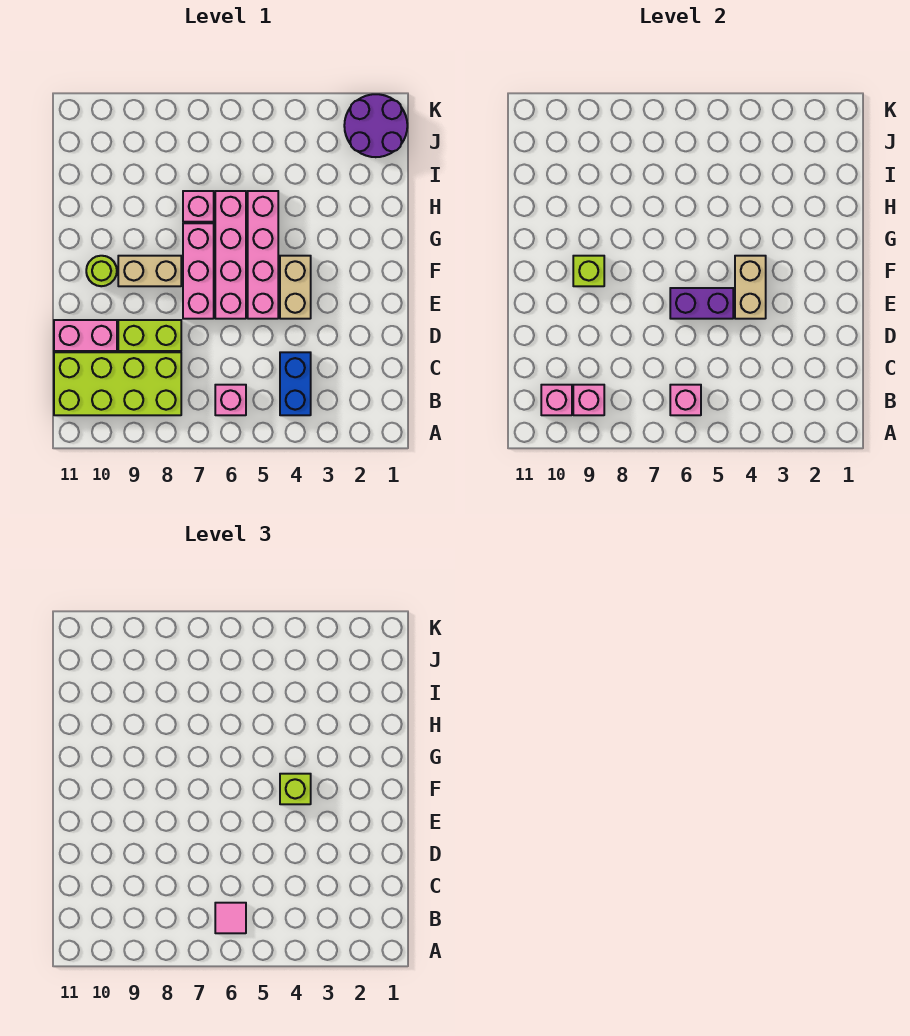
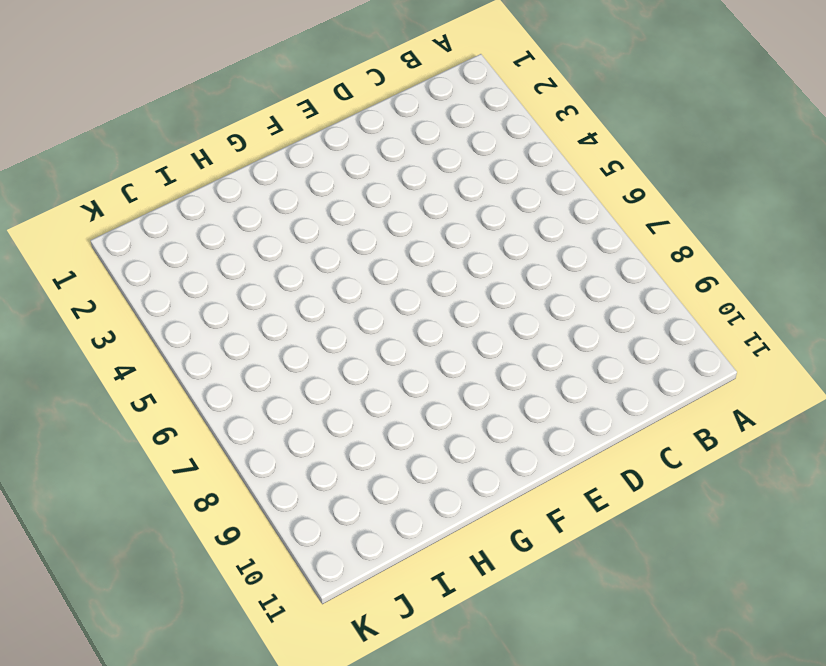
none -> blue brick B4:C4 level 1
none -> pink brick B6 level 1
none -> lime brick B8:C11 level 1

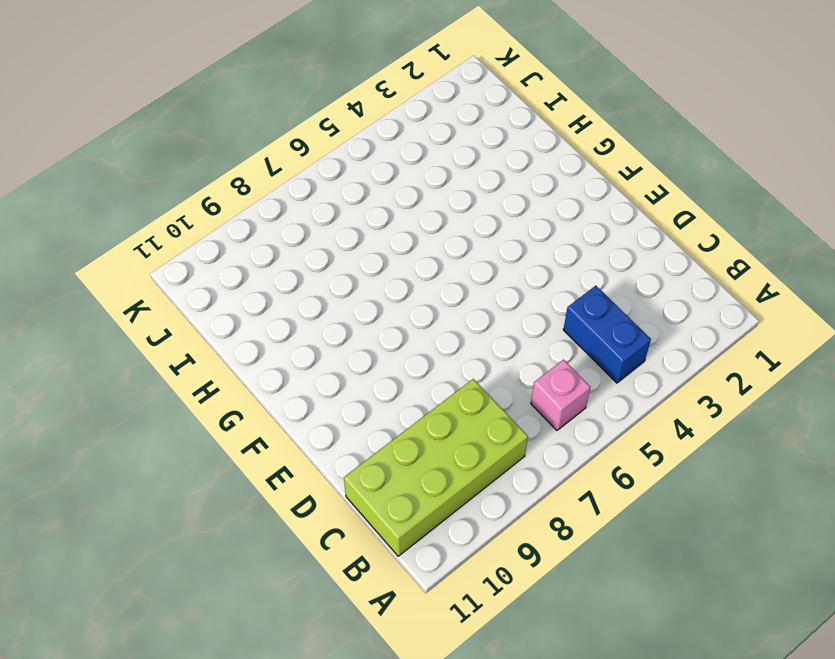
none -> lime brick D8:D9 level 1
none -> pink brick D10:D11 level 1
none -> tan brick E4:F4 level 1

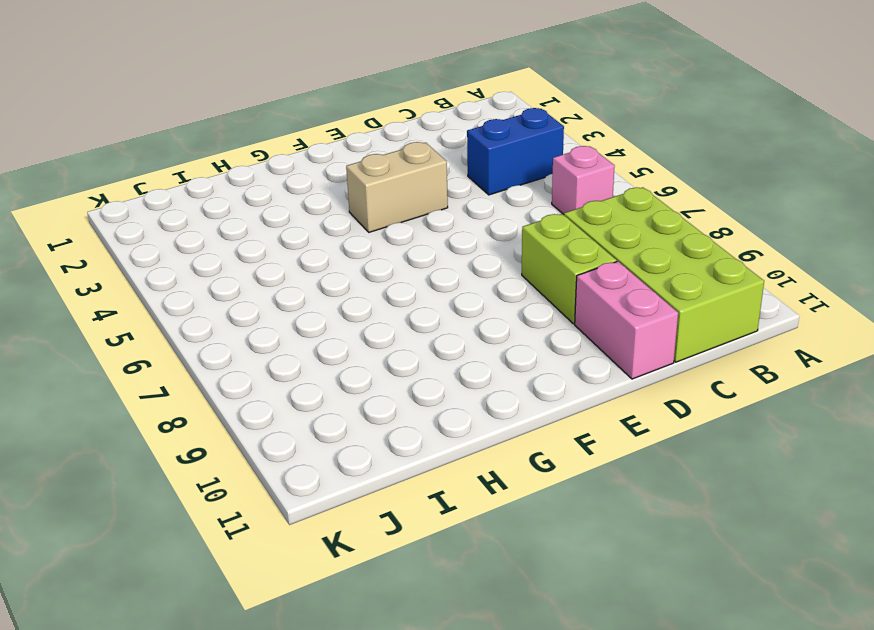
none -> pink brick E5:H5 level 1
none -> pink brick E6:H6 level 1
none -> pink brick E7:G7 level 1

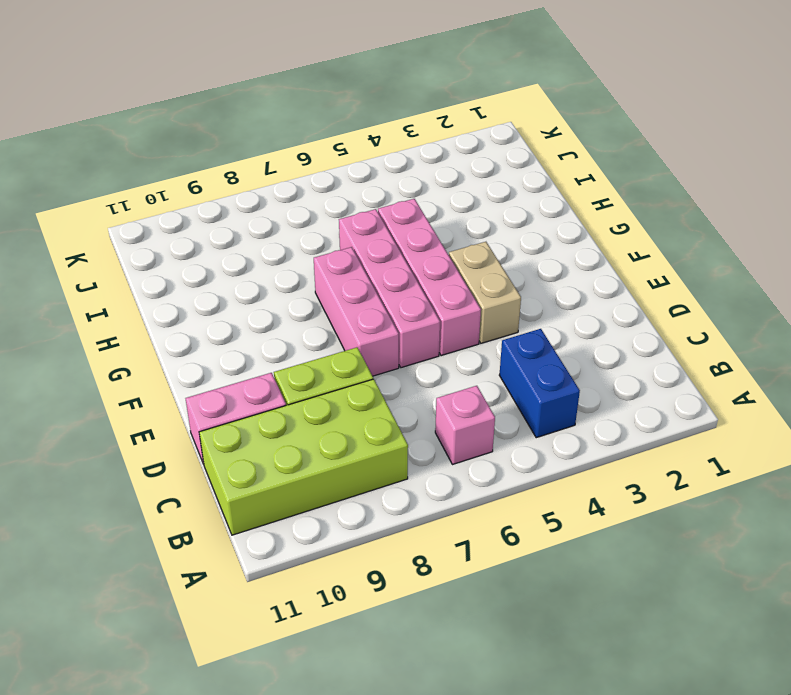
none -> tan brick F8:F9 level 1
none -> lime round brick F10 level 1
none -> pink brick H7 level 1

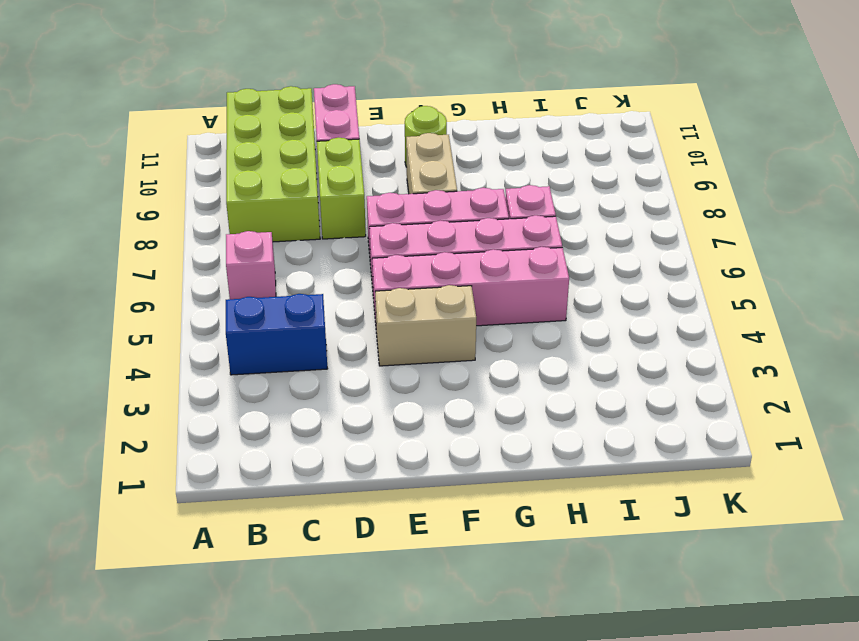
none -> purple round brick J1:K2 level 1
none -> pink brick B6 level 2
none -> pink brick B9 level 2

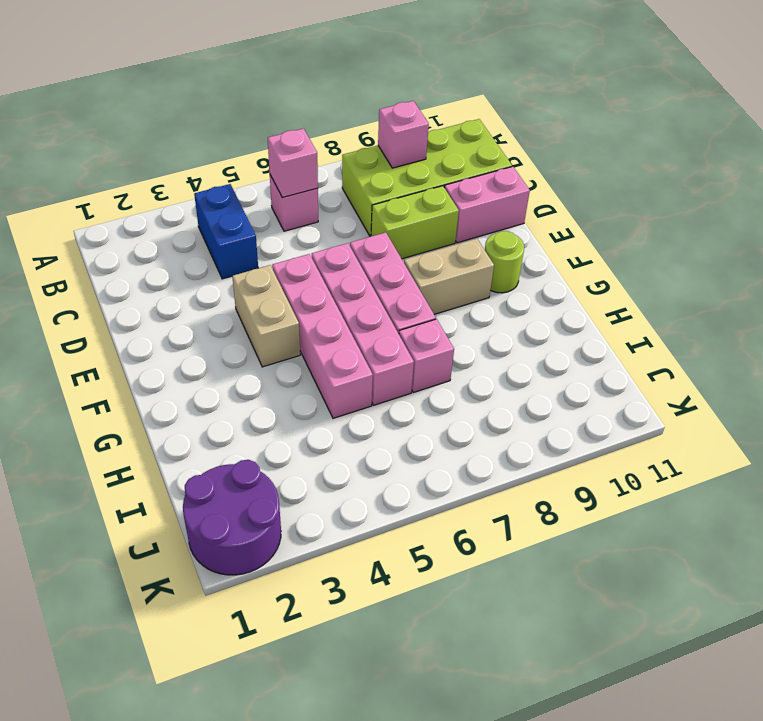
none -> pink brick B10 level 2
none -> tan brick E4:F4 level 2
none -> purple brick E5:E6 level 2

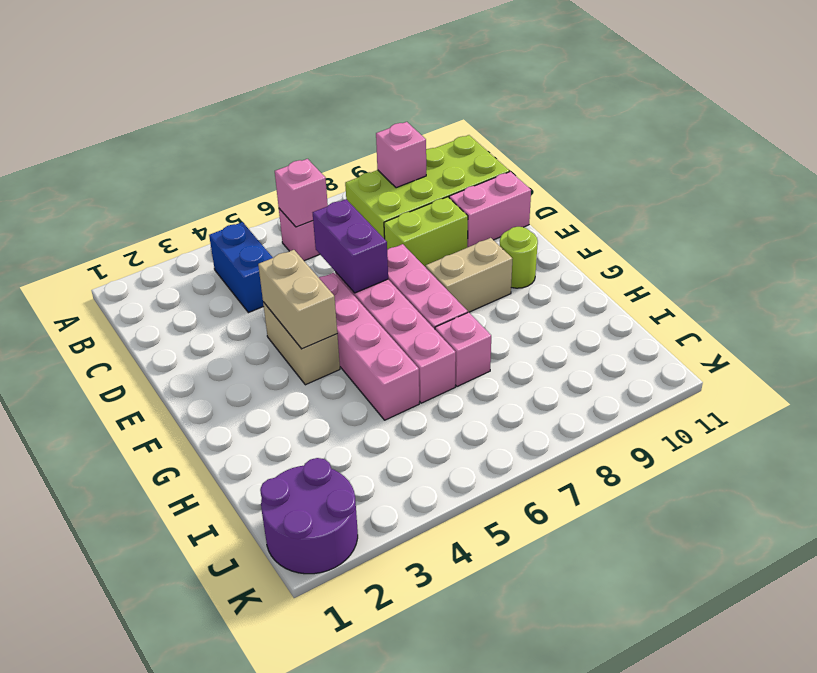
purple brick D6:E6 level 2 -> purple brick E5:E6 level 2
none -> pink brick B10 level 2
none -> lime brick F9 level 2
none -> pink tile B6 level 3

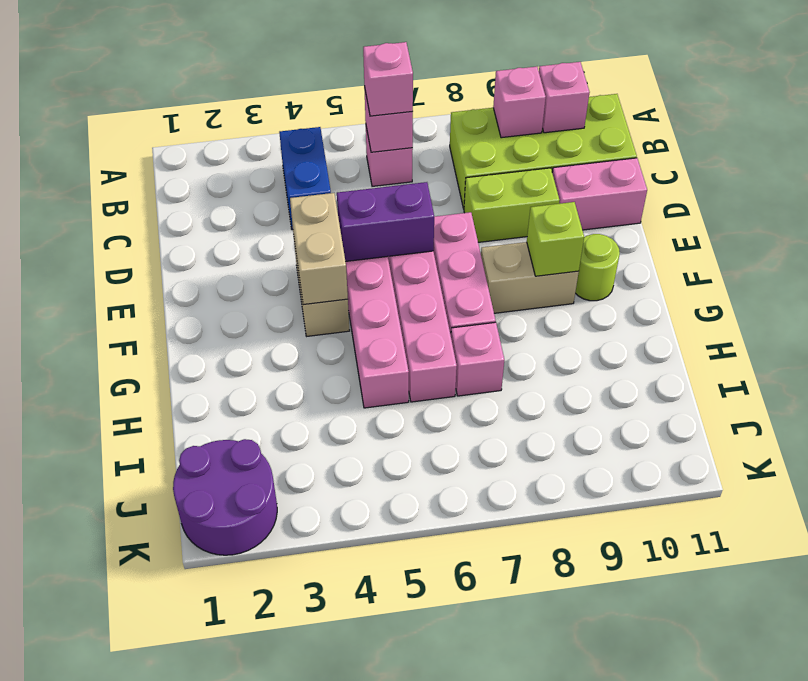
pink brick B6 level 3 -> pink tile B6 level 3
none -> lime brick F4 level 3

